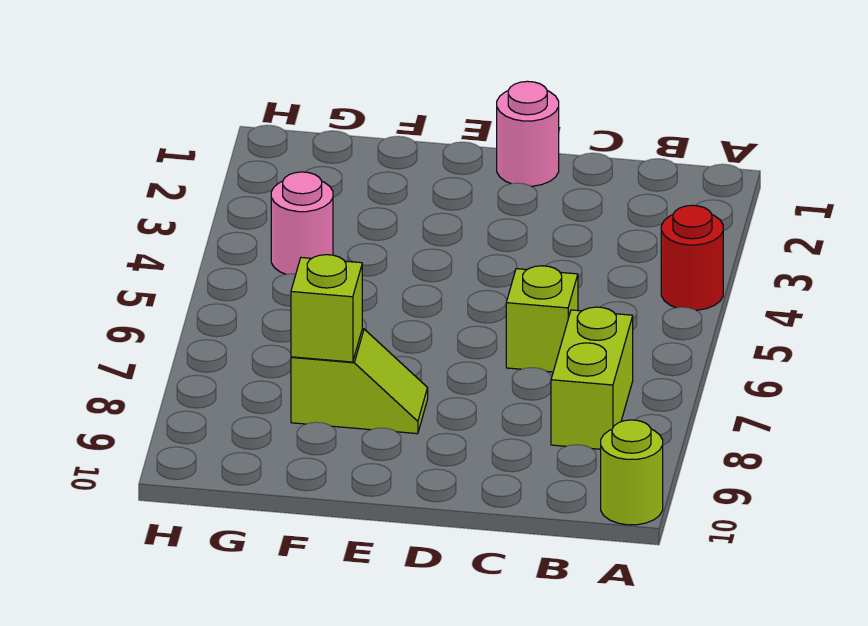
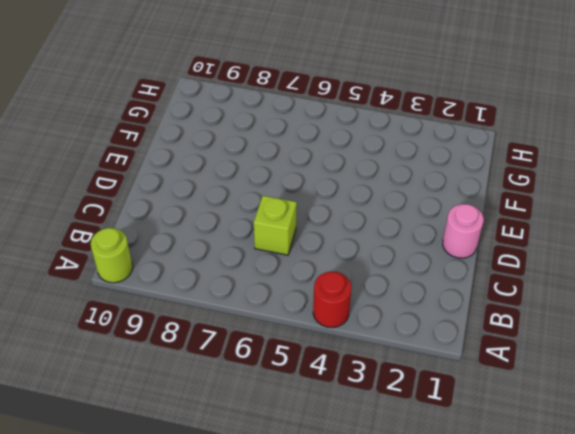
none -> lime brick B7:B8 level 1
none -> lime slope E8:F8 level 1 top F

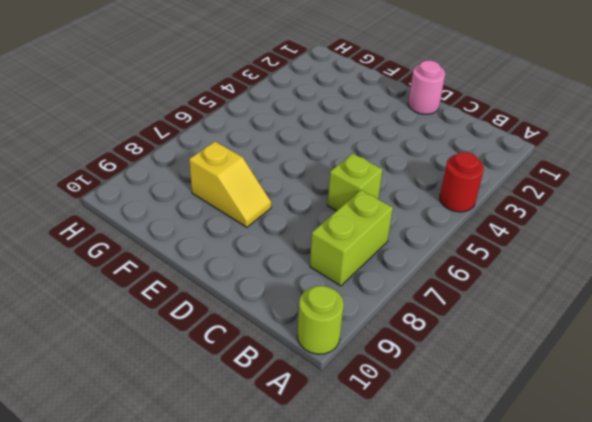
yellow slope E8:F8 level 1 top F -> lime slope E8:F8 level 1 top F
none -> pink round brick G4 level 1
none -> lime brick F8 level 2

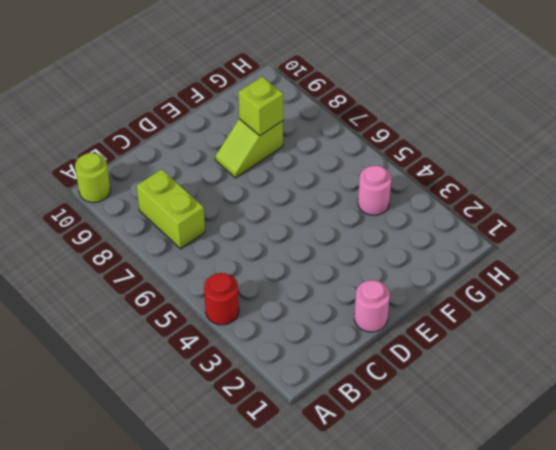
none -> lime brick C6 level 1

